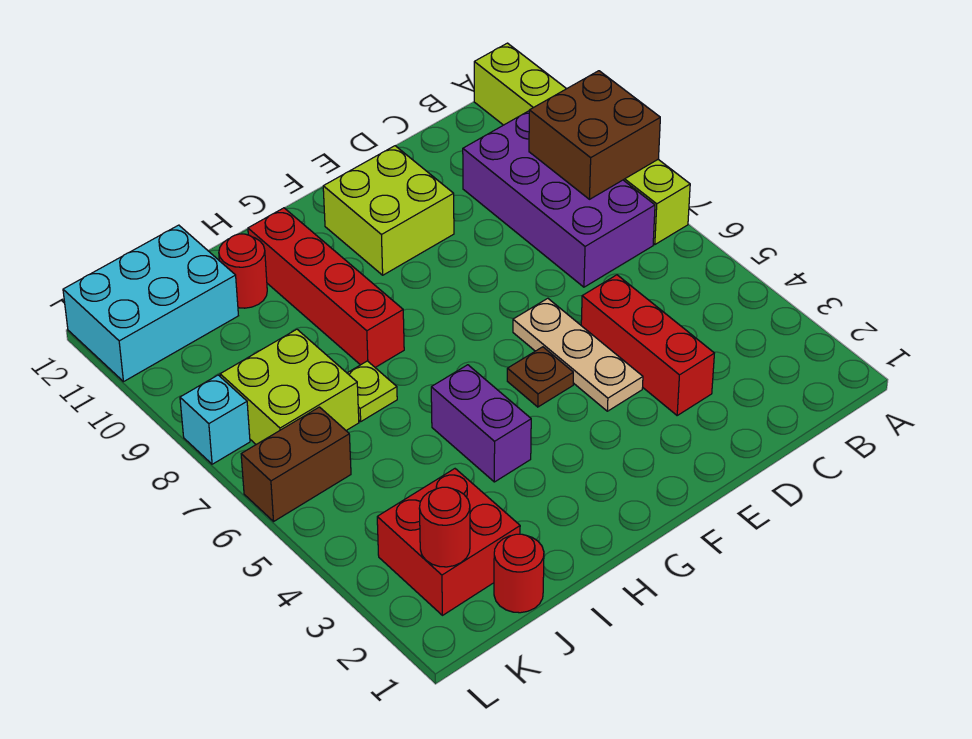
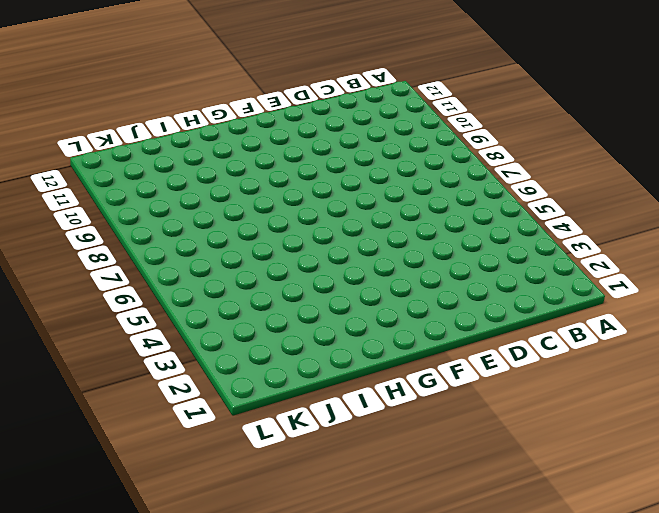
none -> lime brick A7:A12 level 1
none -> purple brick B7:C10 level 1
none -> red brick D3:D5 level 1

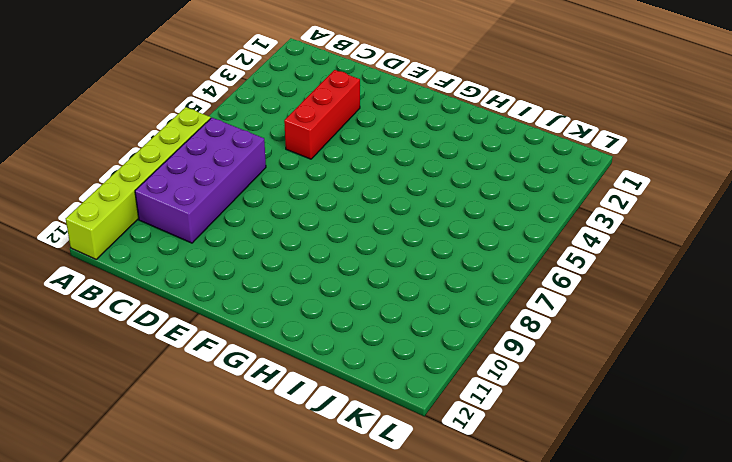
none -> tan plate E4:E6 level 1
none -> lime brick E10:F11 level 1
none -> brown plate F5 level 1

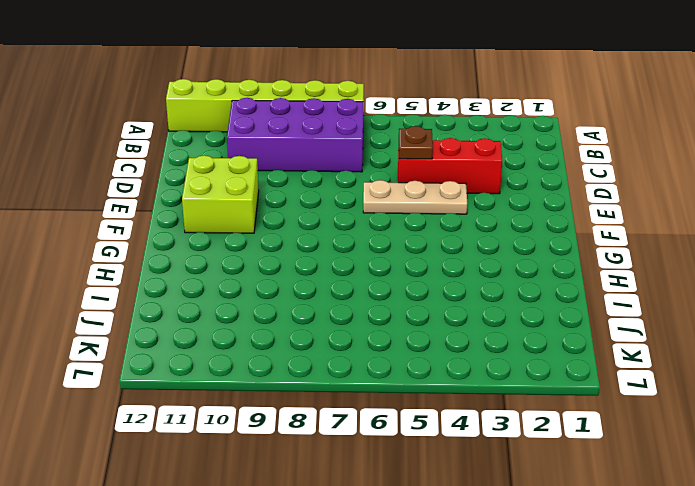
brown plate D5 level 2 -> brown plate F5 level 1
none -> purple brick H4:H5 level 1
none -> red brick H8:H11 level 1
none -> lime plate I7 level 1

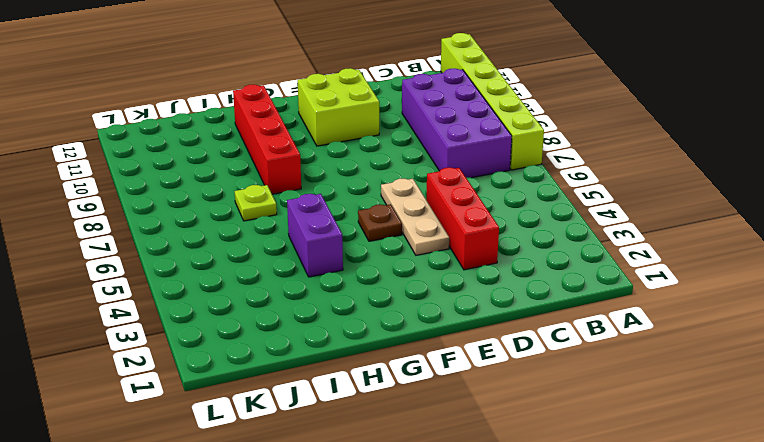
none -> red round brick I11 level 1
none -> red round brick J1 level 1
none -> red brick J2:K3 level 1

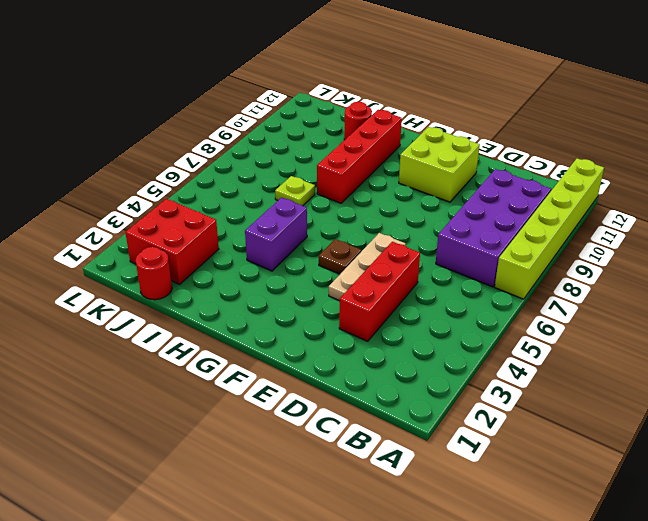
none -> lime brick J7:K8 level 1
none -> cyan brick J11:L12 level 1
none -> brown brick K6:L6 level 1

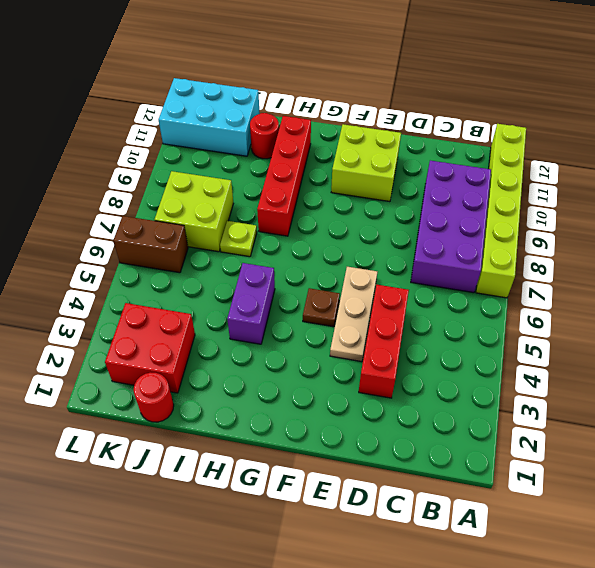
none -> cyan brick L8 level 1
none -> brown brick A8:B9 level 2
none -> red round brick K2 level 2

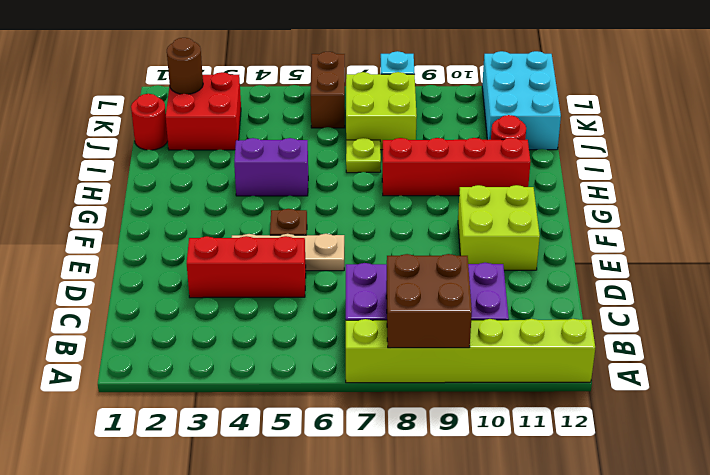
brown round brick K2 level 2 -> red round brick K2 level 2

